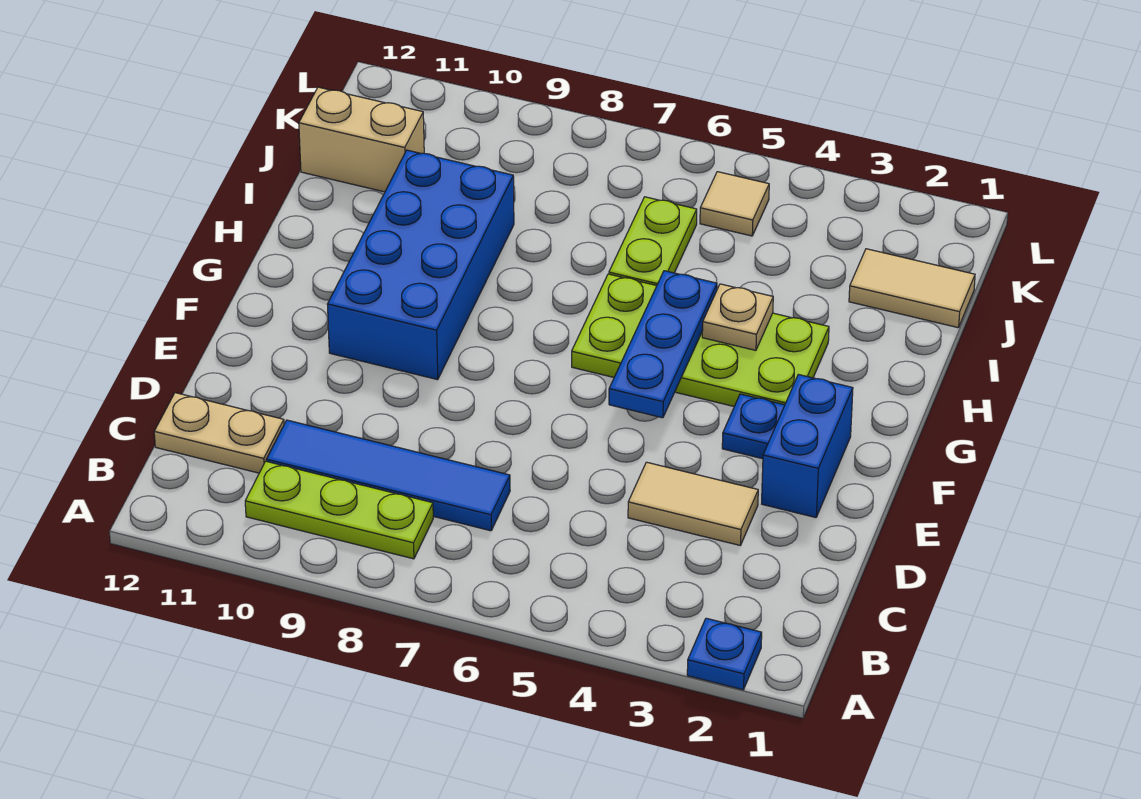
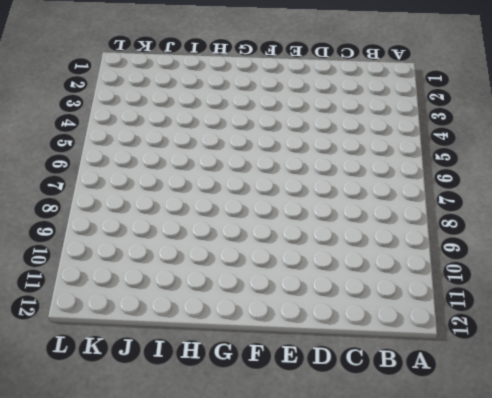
none -> blue plate A2 level 1
none -> lime plate B8:B10 level 1
none -> blue tile C7:C10 level 1

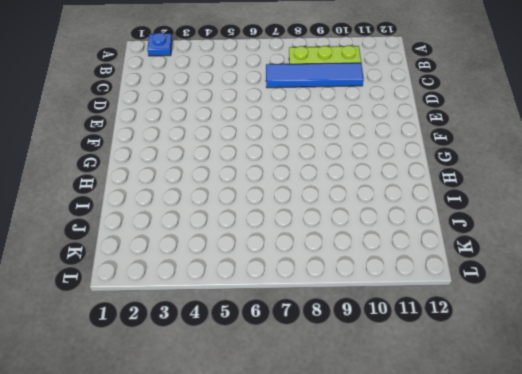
none -> tan plate C11:C12 level 1
none -> tan tile D3:D4 level 1
none -> blue brick E2:F2 level 1

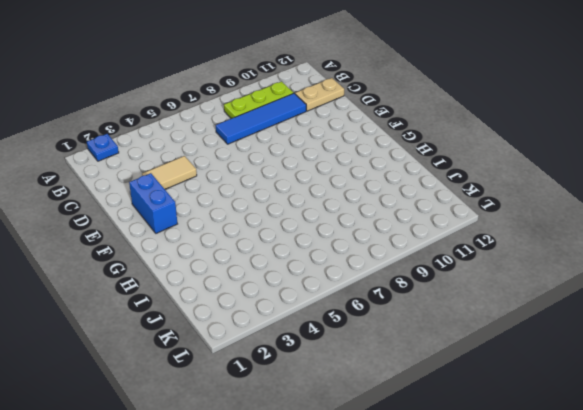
none -> blue plate F3 level 1
none -> blue brick F9:I10 level 1
none -> lime plate G3:H6 level 1

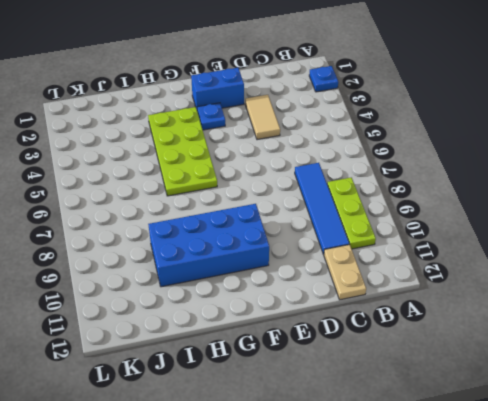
none -> lime plate I6:J6 level 1
none -> tan tile J1:J2 level 1
none -> tan brick J11:J12 level 1

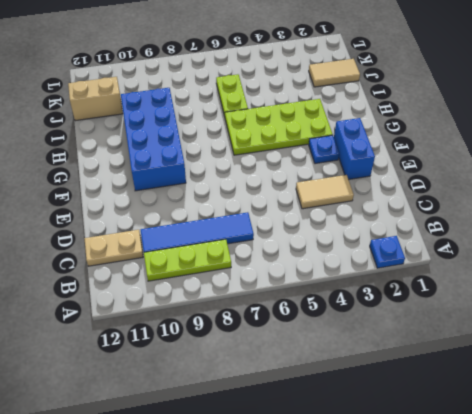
none -> tan tile K5 level 1
none -> blue plate F5:H5 level 2
none -> tan plate H4 level 2

